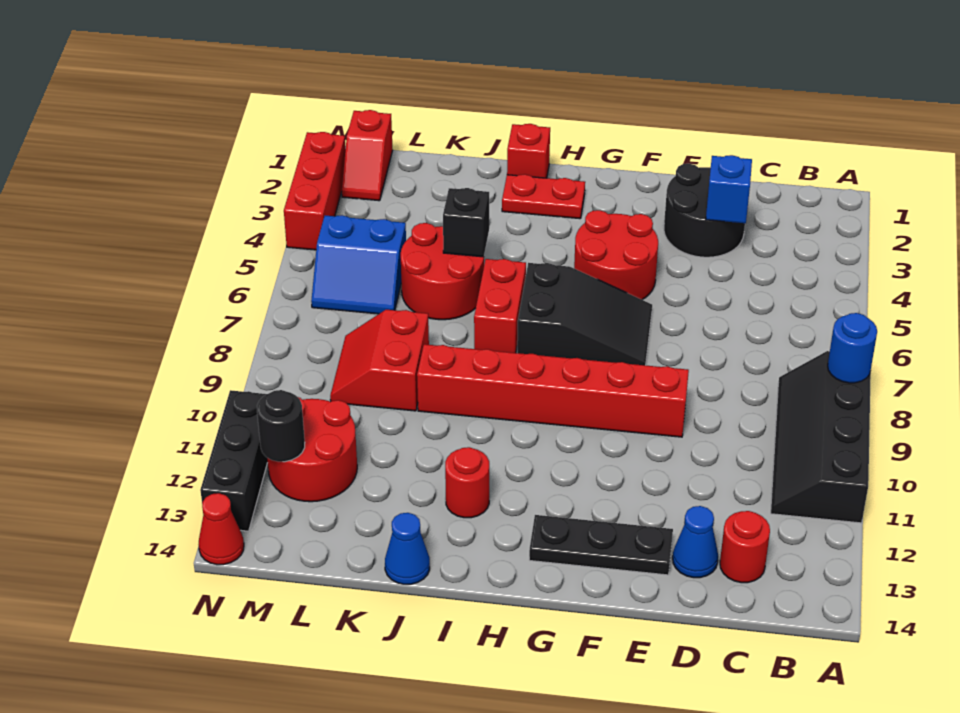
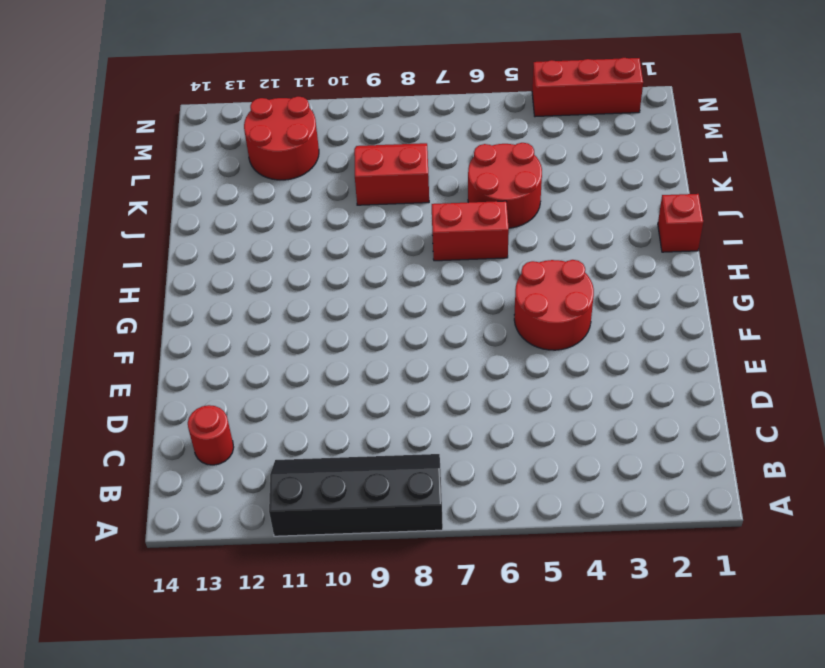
none -> black round brick D2:E3 level 1
none -> blue cone D13 level 1
none -> red brick E9:J9 level 1

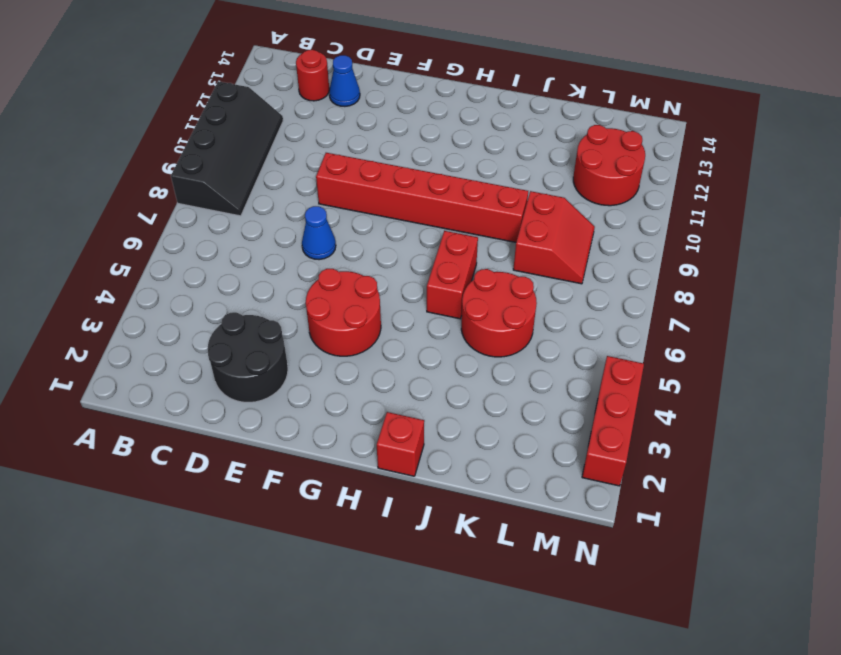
blue cone E7 level 1 -> blue cone J14 level 1
none -> black plate E13:G13 level 1
none -> black slope F6:H7 level 1 top H
none -> red plate H2:I2 level 1

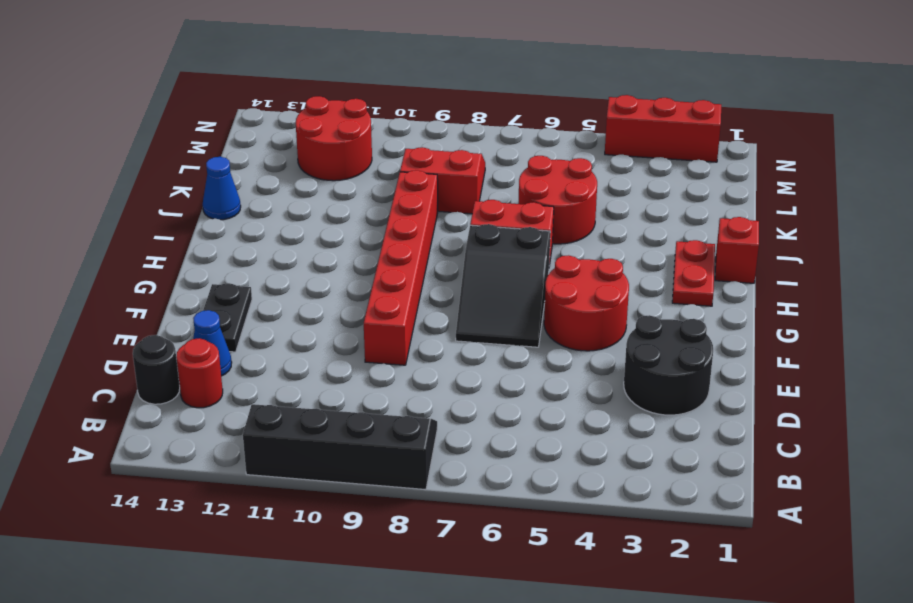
black round brick C14 level 1 -> black round brick M12 level 2
black plate E13:F13 level 1 -> black plate E13:G13 level 1
none -> red round brick I12 level 1
none -> blue slope L5:M6 level 1 top 5
none -> red slope M1:M2 level 1 top 1

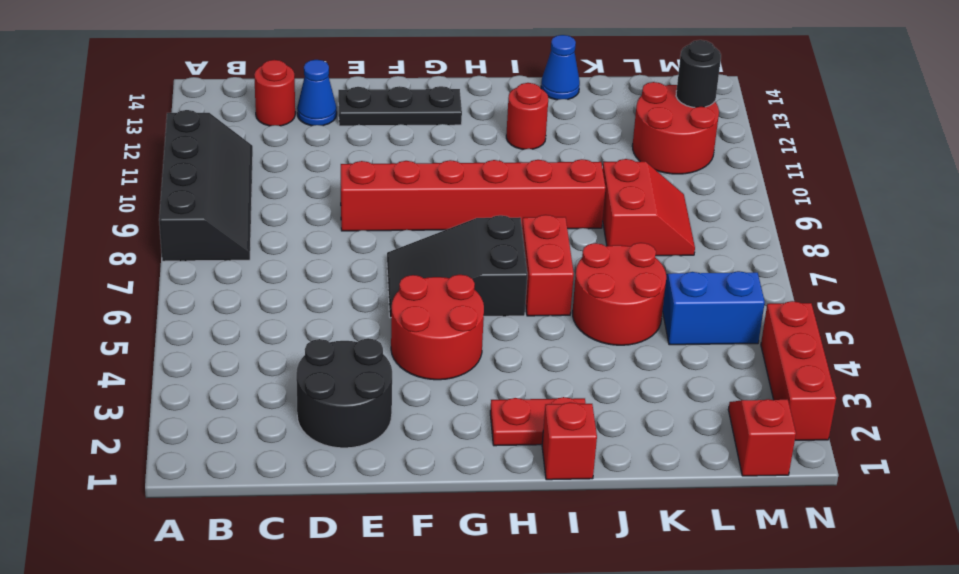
none -> black brick N11:N13 level 1
none -> red cone N14 level 1
none -> blue round brick A8 level 2

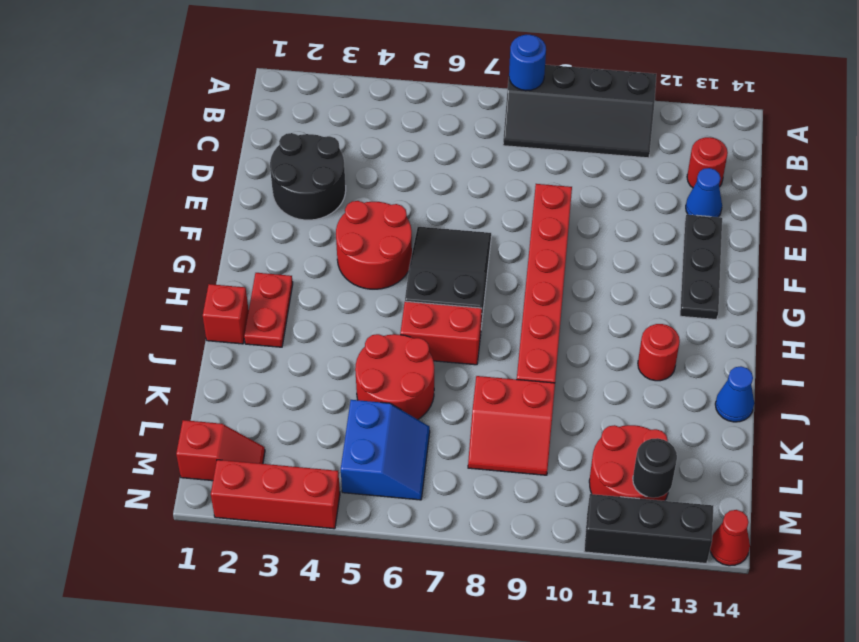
none -> blue brick D3 level 2
none -> black brick J5 level 2

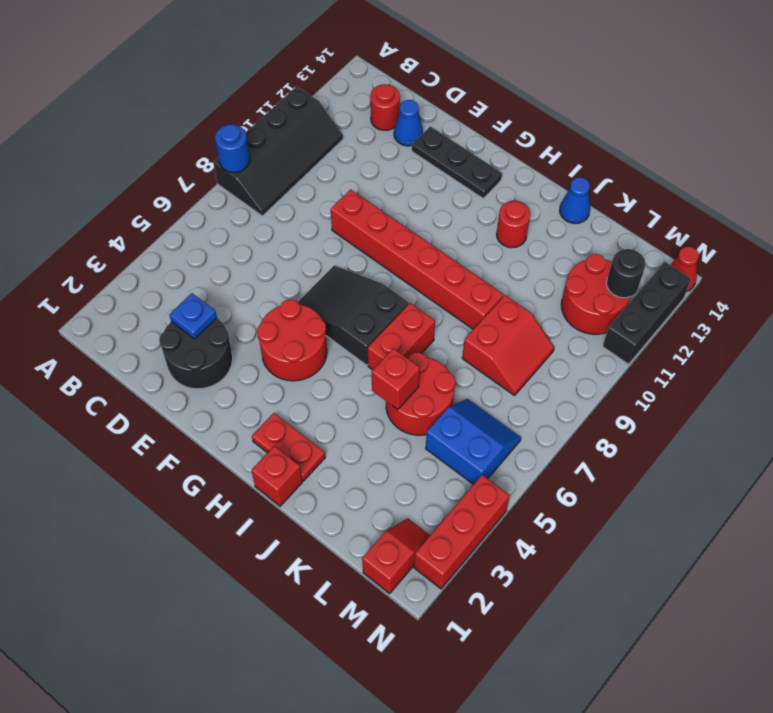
blue plate D3 level 2 -> blue brick D3 level 2
red brick J5 level 2 -> black brick J5 level 2

